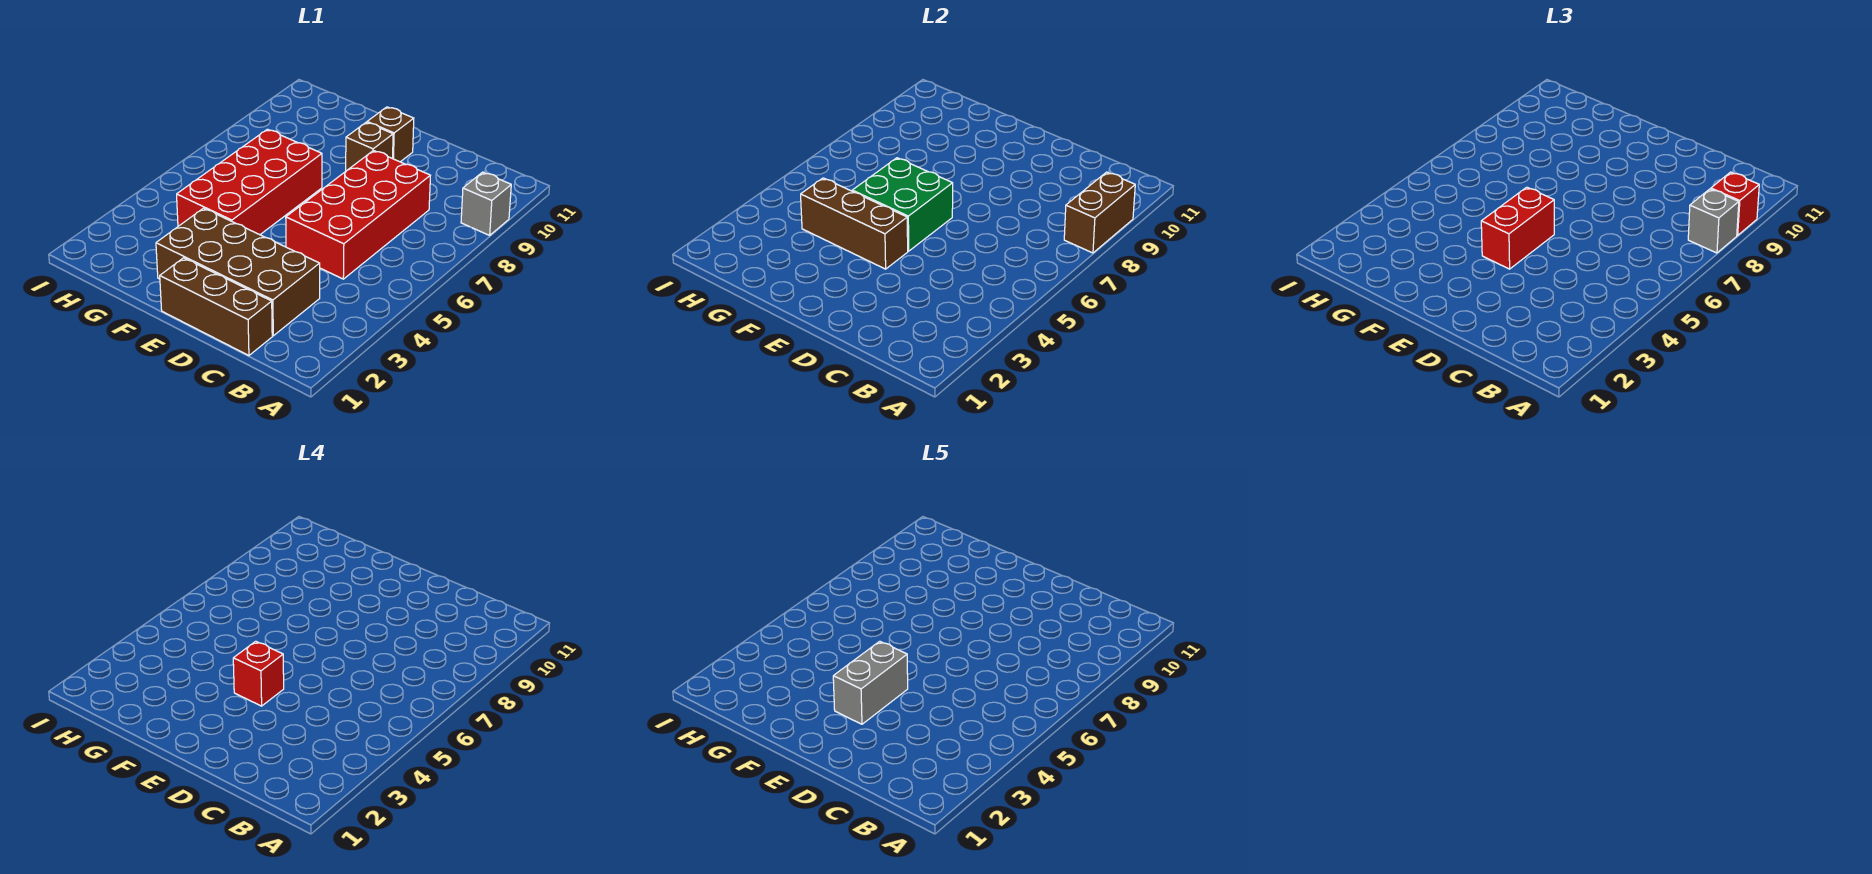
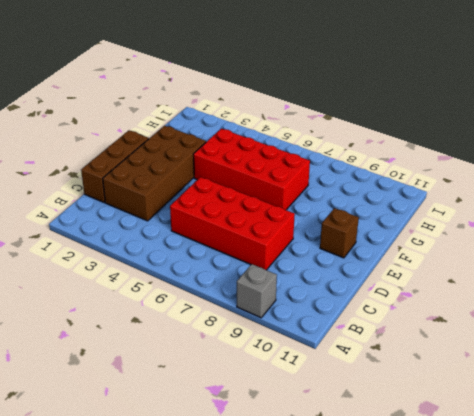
none -> brown brick E9 level 1
none -> brown brick A8:A9 level 2
none -> brown brick E4:G4 level 2

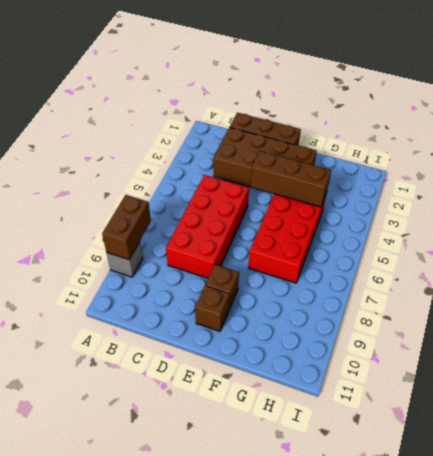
none -> green brick E5:F6 level 2
none -> grey brick A8 level 3
none -> red brick A9 level 3

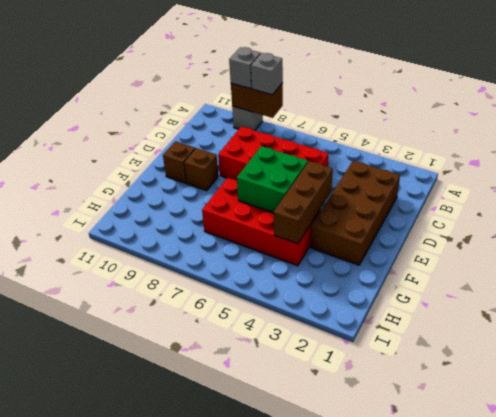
grey brick A9 level 3 -> red brick A9 level 3
none -> brown brick C1:E1 level 1
none -> red brick E4:E5 level 3
none -> red brick E4 level 4

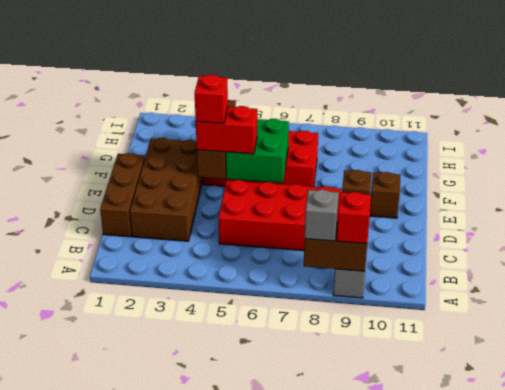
none -> grey brick E3:E4 level 5

